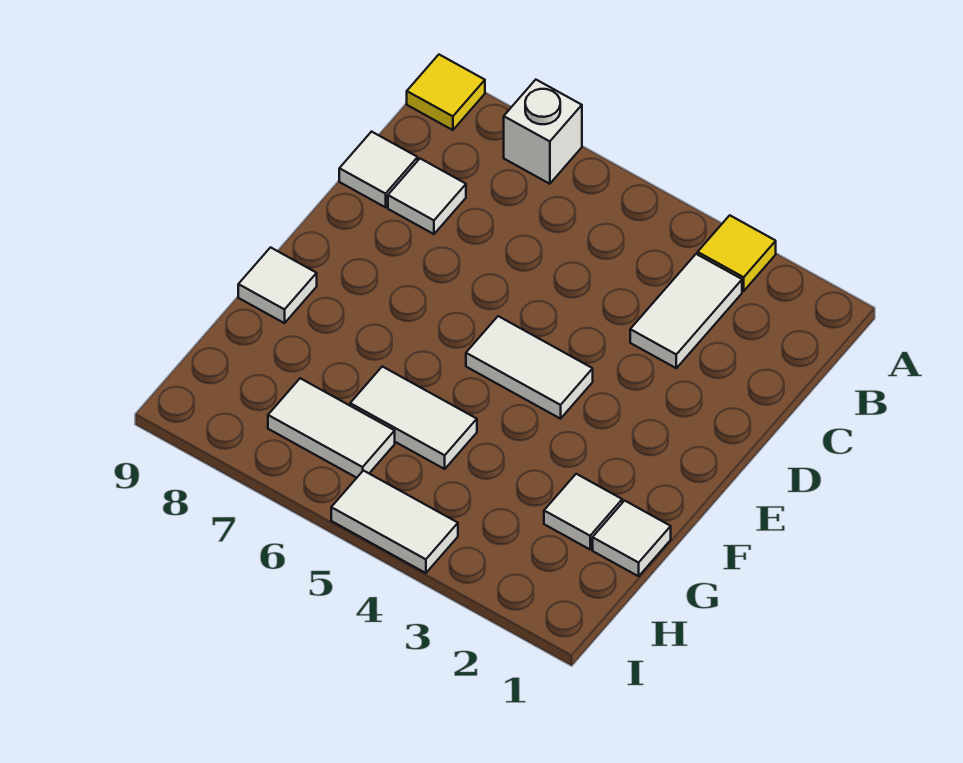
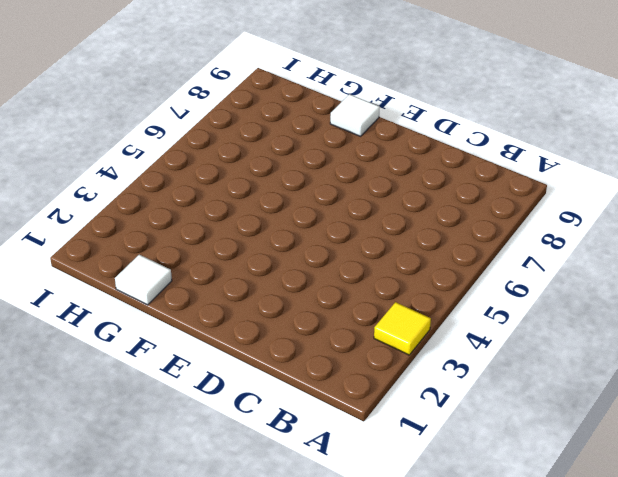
none -> white brick A7 level 1
none -> yellow tile A9 level 1
none -> white tile B3:C3 level 1

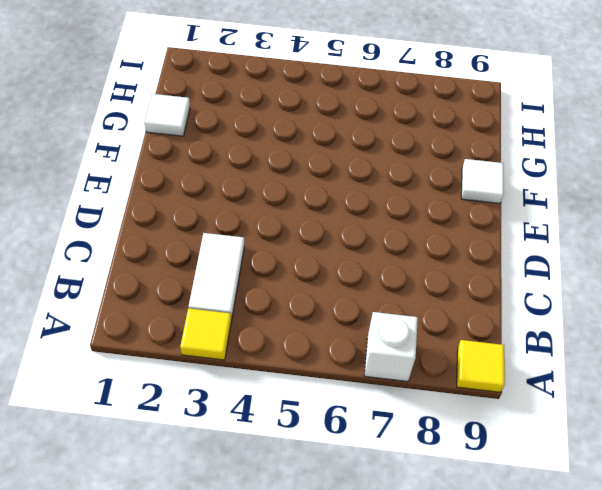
none -> white tile C8 level 1
none -> white tile C9 level 1
none -> white tile E4:E5 level 1

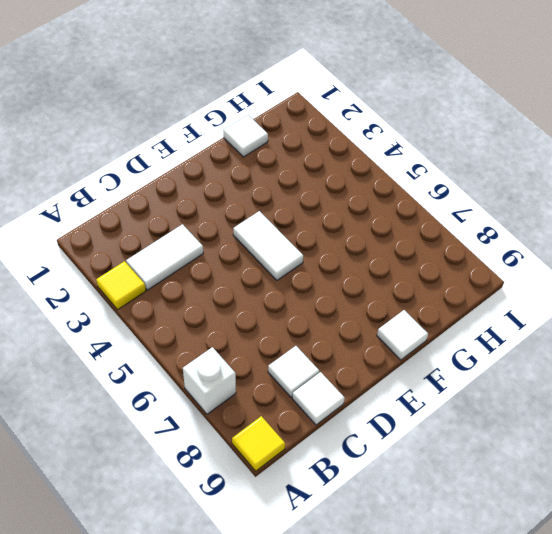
none -> white tile G2 level 1
none -> white tile G5:G6 level 1
none -> white tile H6:H7 level 1

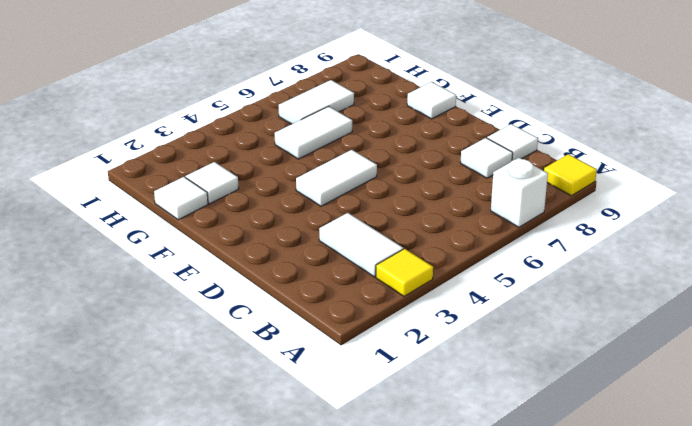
none -> white tile I4:I5 level 1

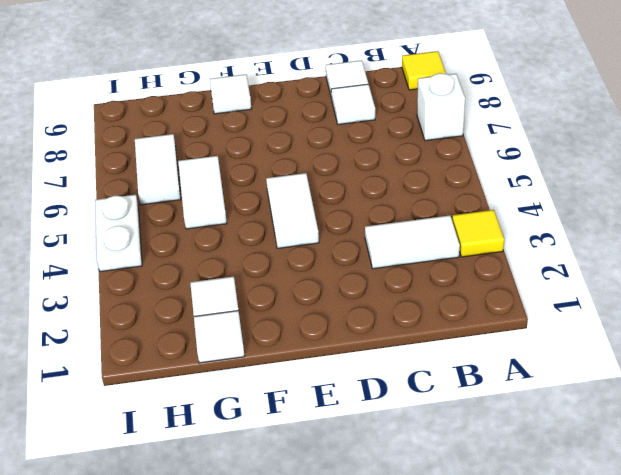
white plate I4:I5 level 1 -> white tile I4:I5 level 1

